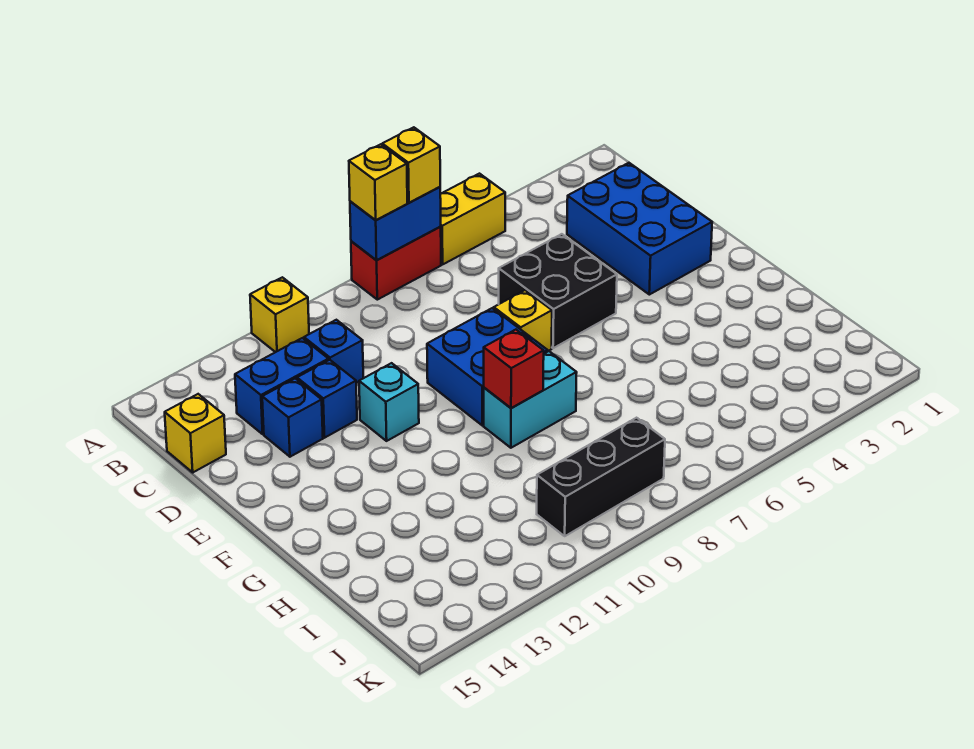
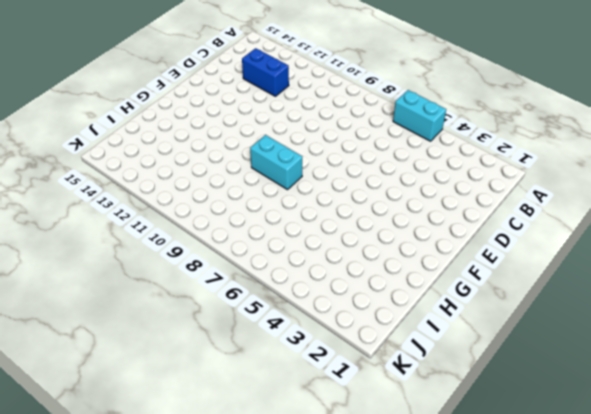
cyan brick A5:A6 level 1 -> yellow brick A5:A6 level 1
none -> red brick A7:A8 level 1
none -> yellow brick A11 level 1
none -> blue brick C2:E3 level 1

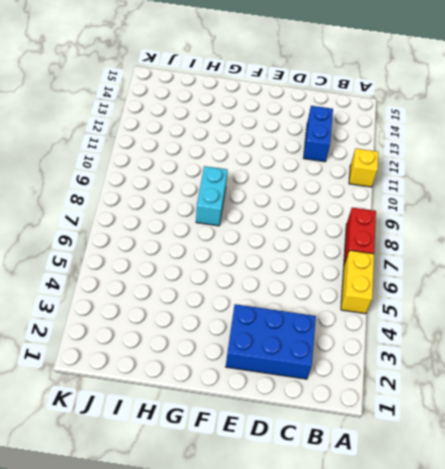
none -> blue brick C11 level 1
none -> yellow brick C15 level 1
none -> black brick D5:E6 level 1

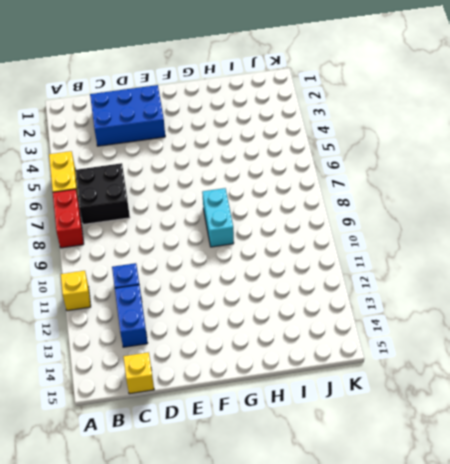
black brick B6:C7 level 1 -> black brick D5:E6 level 1
none -> blue brick D12 level 1
none -> blue brick D13 level 1
none -> yellow brick E7 level 1

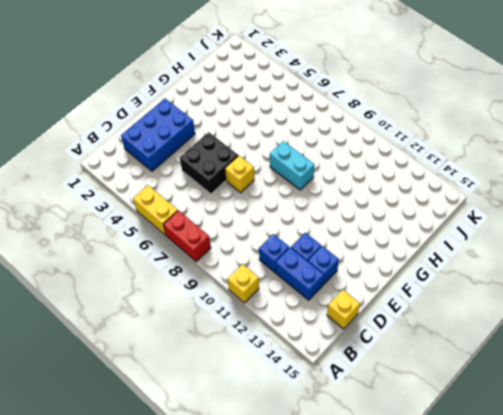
none -> blue brick E8:F9 level 1
none -> cyan brick E11 level 1
none -> black brick J8:J10 level 1

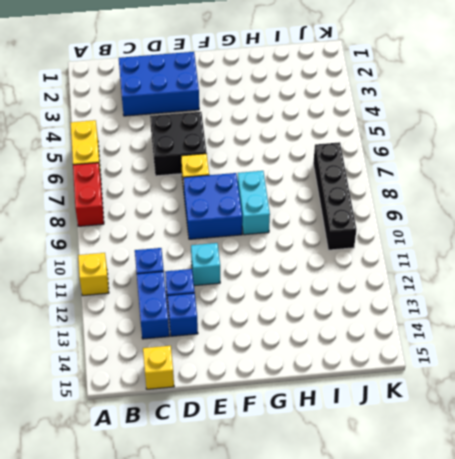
black brick J7:J10 level 1 -> black brick J8:J10 level 1
none -> blue brick A7:A8 level 2
none -> red brick G9 level 2
none -> yellow brick A7 level 3

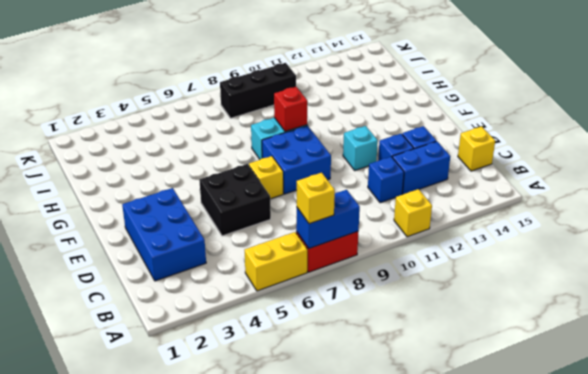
none -> yellow brick A8 level 3

